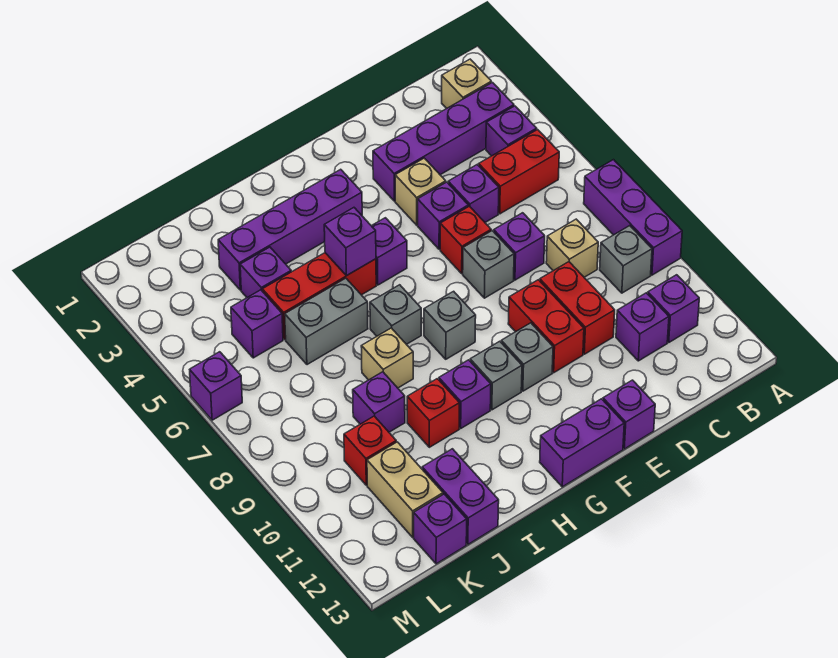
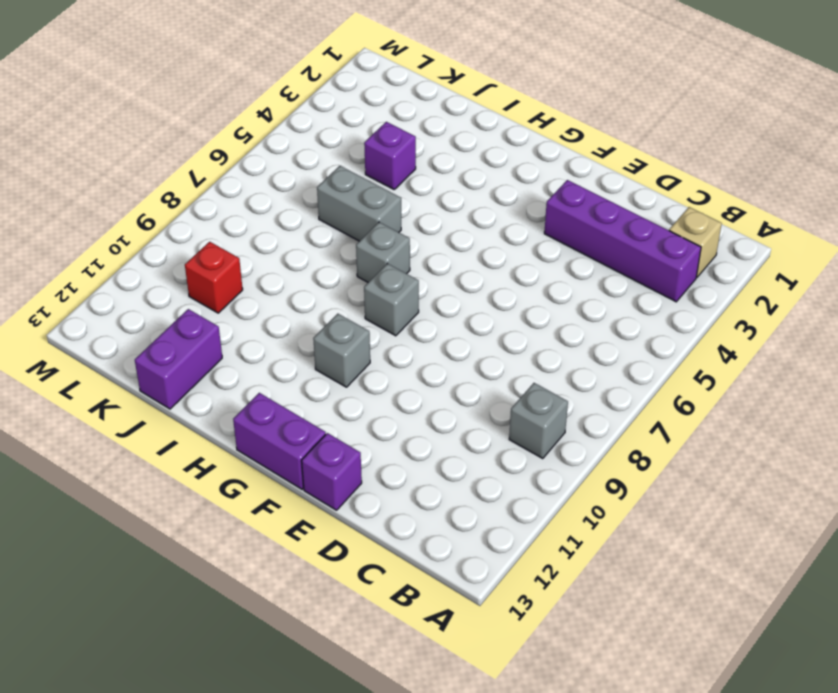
none -> purple brick A7:A9 level 1
none -> purple brick B4 level 1
none -> red brick B5:C5 level 1
none -> purple brick B11 level 1

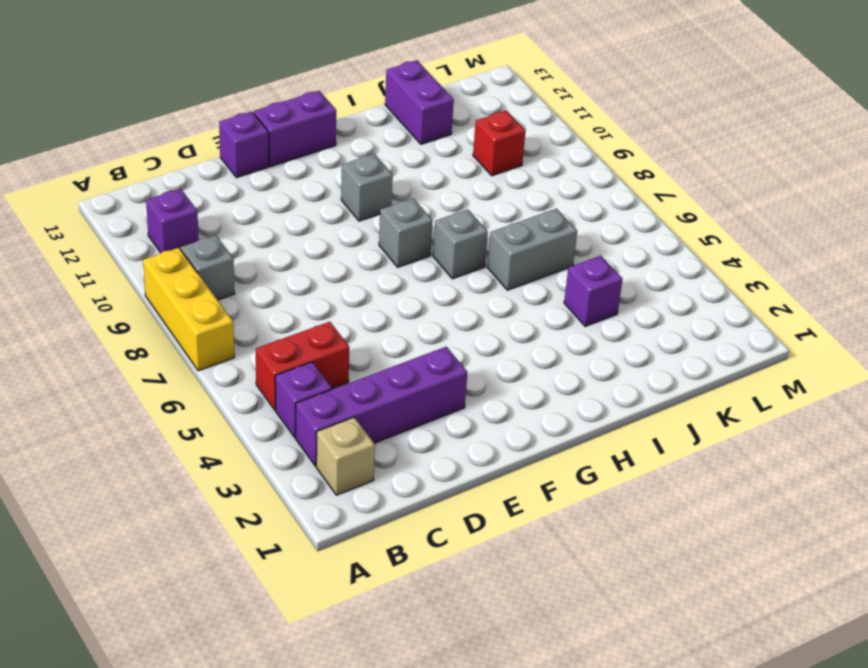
yellow brick A7:A9 level 1 -> purple brick A7:A9 level 1
none -> tan brick C8 level 1
none -> purple brick C11 level 1
none -> purple brick D5 level 1
none -> purple brick D7 level 1

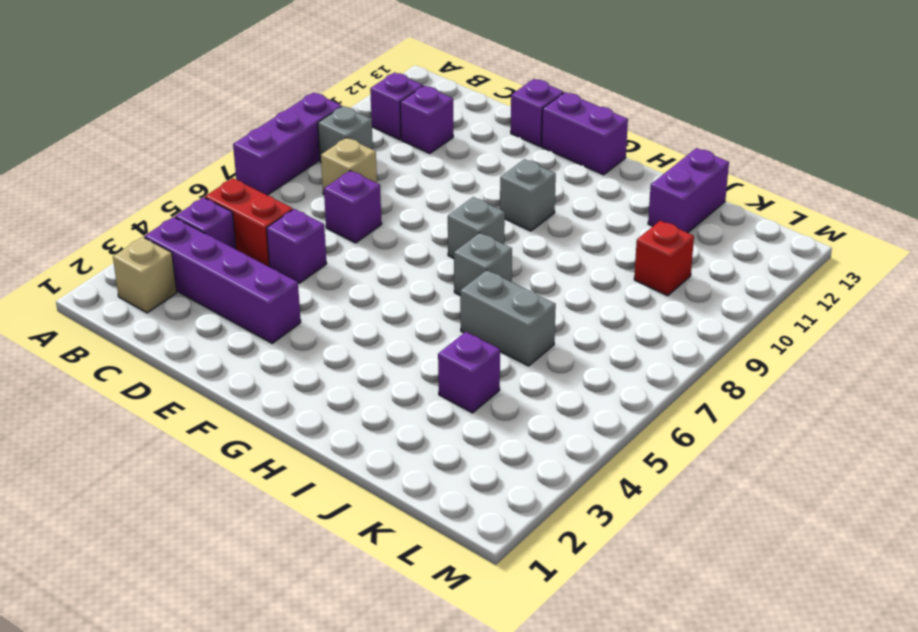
none -> red brick D9:D10 level 1
none -> tan brick E4 level 1
none -> purple brick E5 level 1
none -> red brick E6 level 1

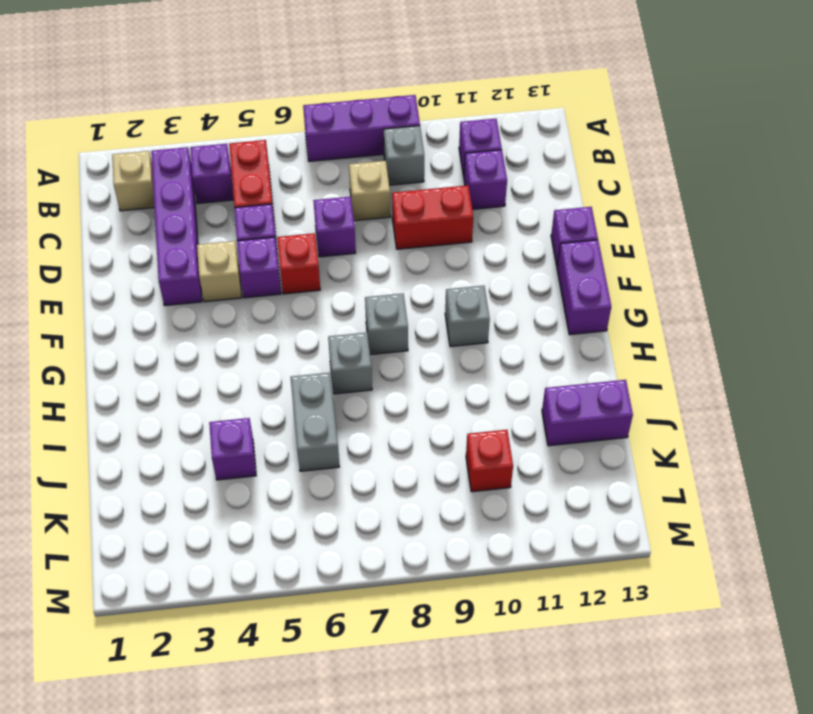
none -> grey brick E7 level 1
none -> red brick E9:E10 level 1
none -> grey brick F10 level 1
none -> purple brick G3:J3 level 1

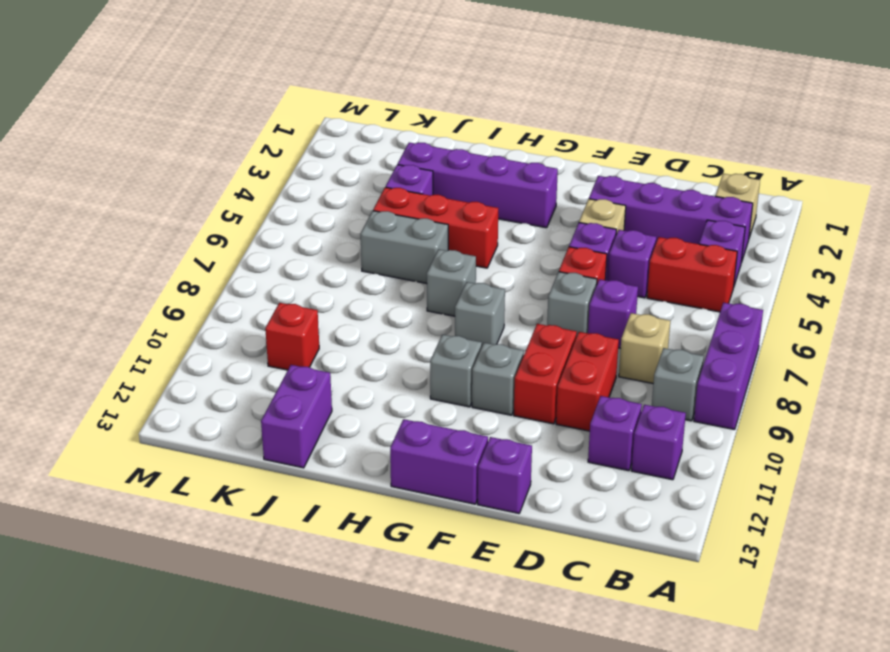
none -> purple brick G5 level 1
none -> purple brick H10 level 1
none -> tan brick I8 level 1
none -> red brick I10 level 1

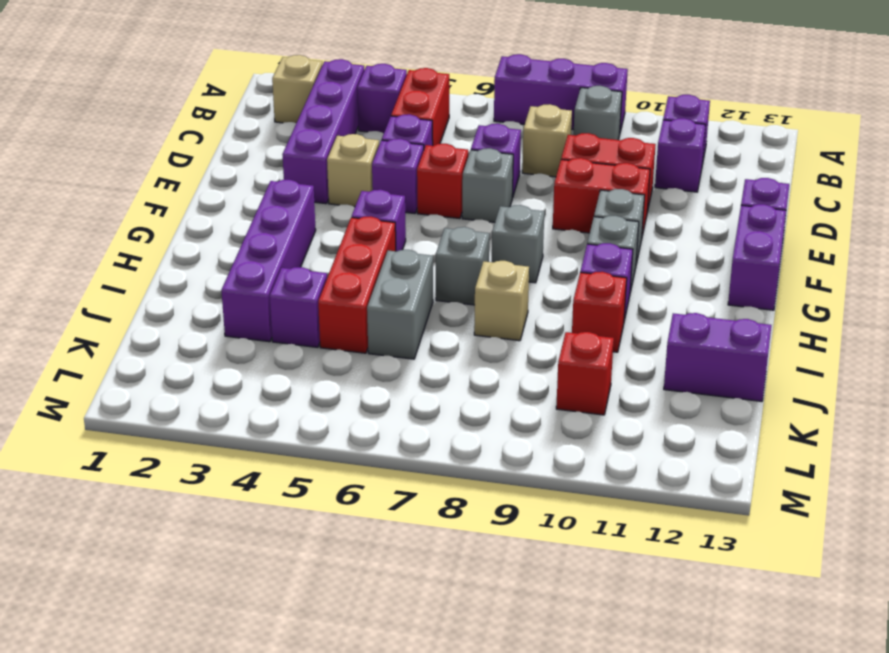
none -> purple brick J9 level 1
none -> purple brick K5 level 1
none -> tan brick K11:K12 level 1
none -> purple brick K13 level 1

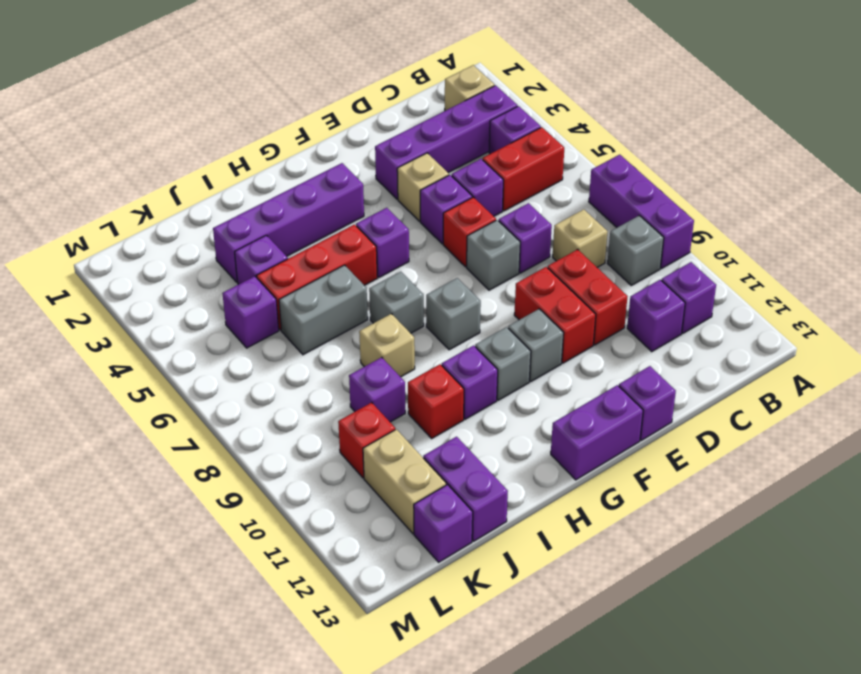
none -> purple brick M6 level 1
none -> purple brick H5 level 2

